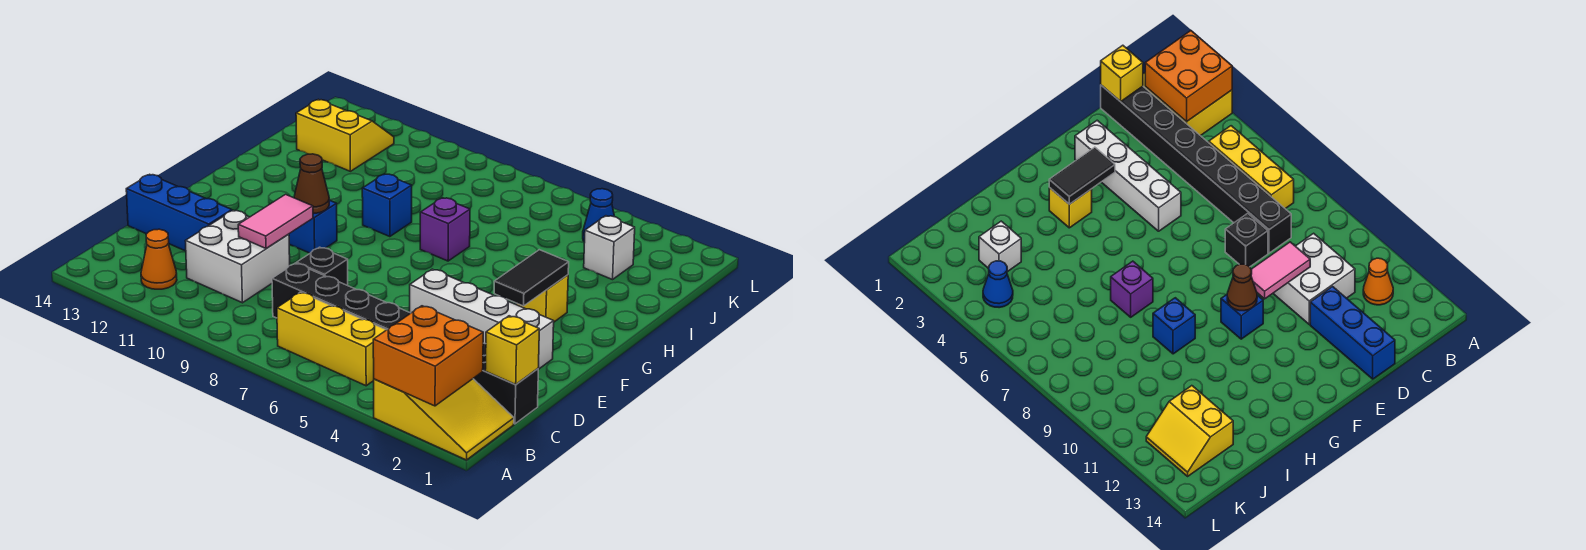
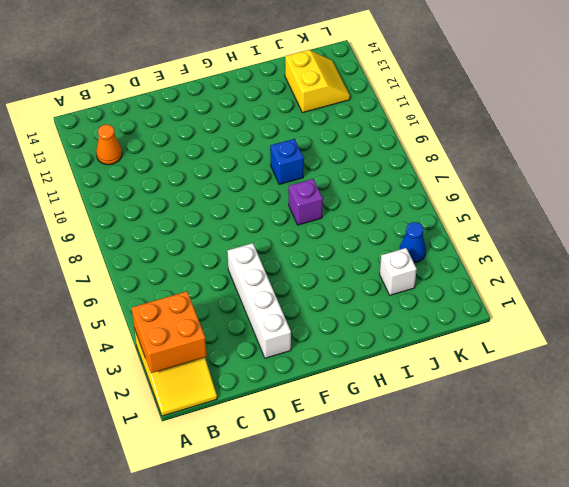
none -> yellow brick B5:B7 level 1
none -> black brick C1:C8 level 1
none -> white brick C10:D11 level 1

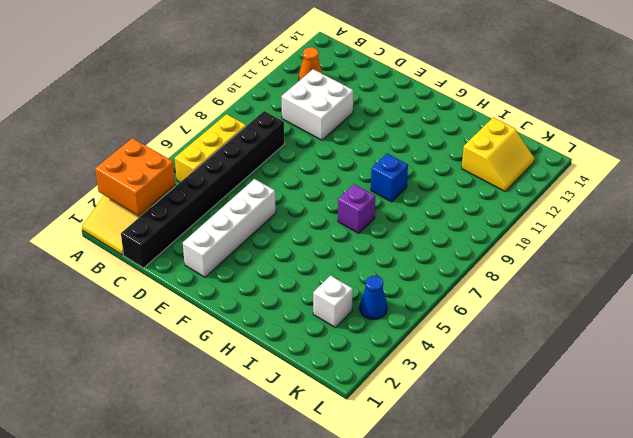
none -> black brick D8 level 1
none -> blue brick D12:D14 level 1
none -> blue brick F10 level 1

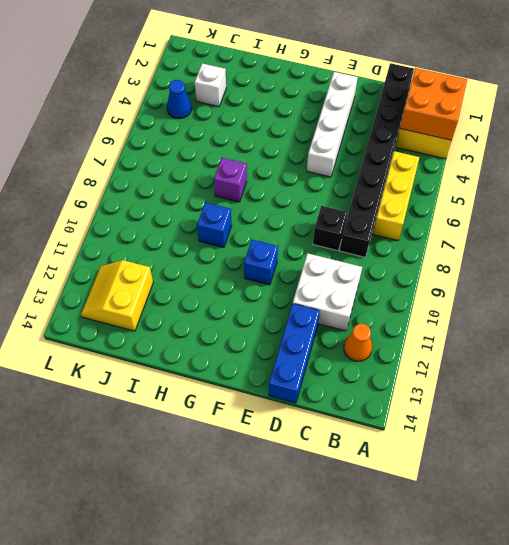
none -> yellow brick G3 level 1
none -> yellow brick C1 level 2
none -> pink tile D10:E10 level 2

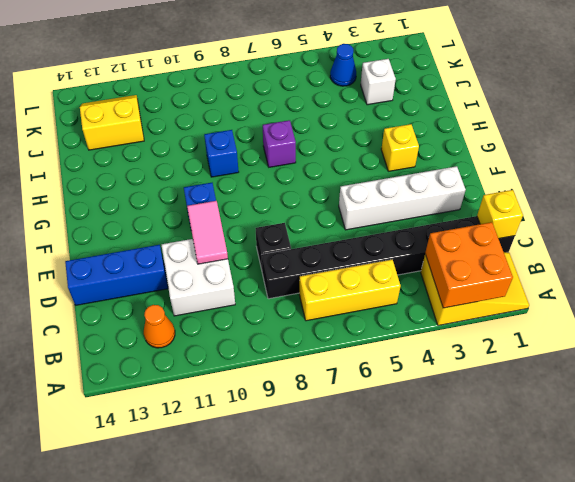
none -> black tile F3:G3 level 2
none -> brown cone F10 level 2

